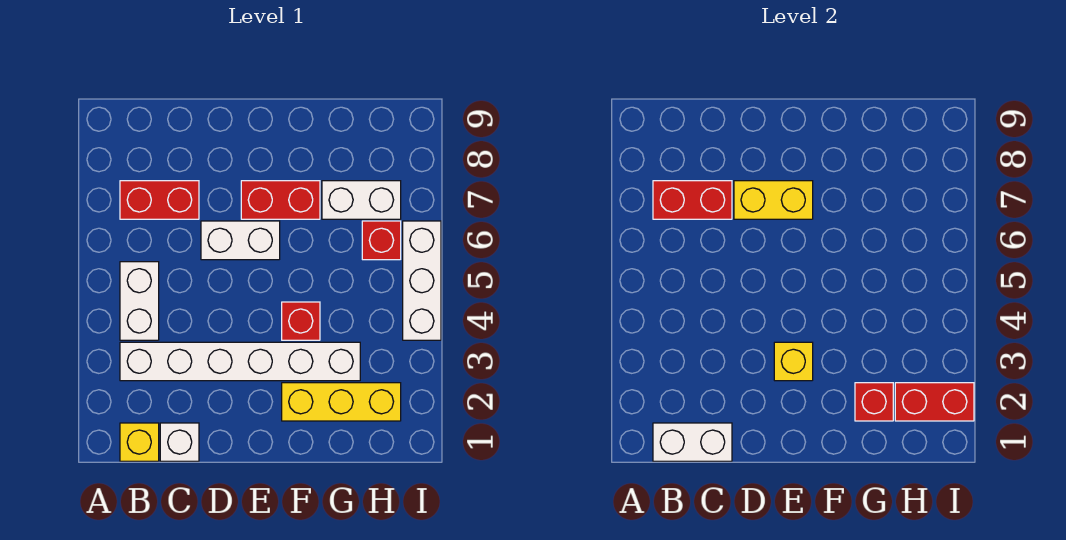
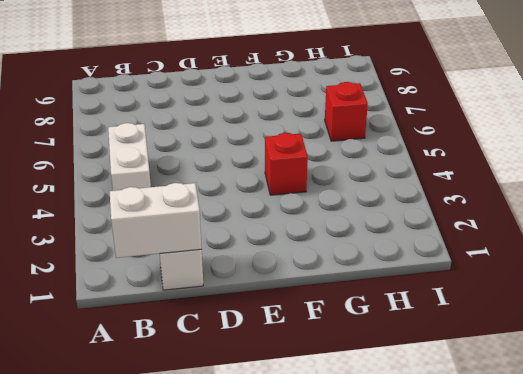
none -> yellow brick B1 level 1
none -> white brick B3:G3 level 1
none -> red brick B7:C7 level 1

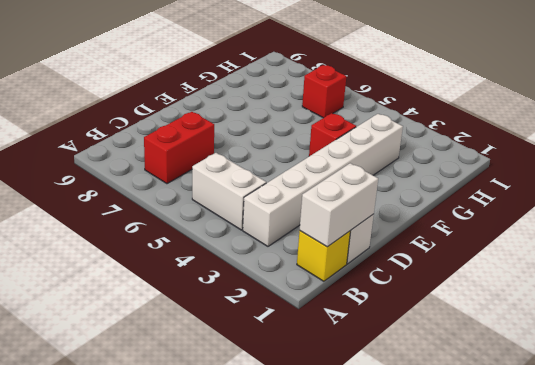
none -> white brick D6:E6 level 1
none -> red brick E7:F7 level 1
none -> yellow brick F2:H2 level 1

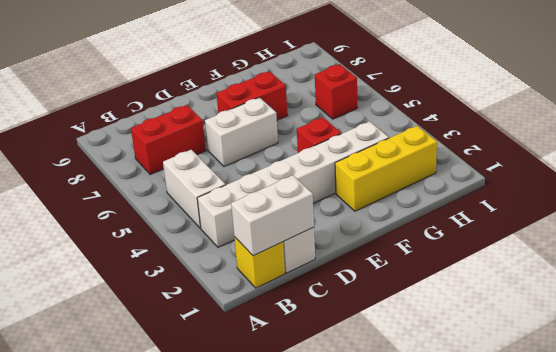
none -> white brick G7:H7 level 1
none -> white brick I4:I6 level 1
none -> red brick B7:C7 level 2

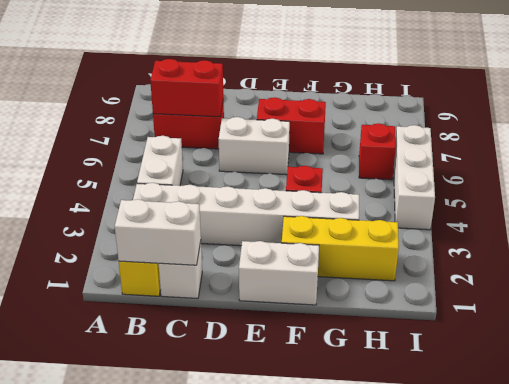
white brick E1:F1 level 1 -> white brick G7:H7 level 1
none -> yellow brick D7:E7 level 2
none -> yellow brick E3 level 2
none -> red brick G2 level 2

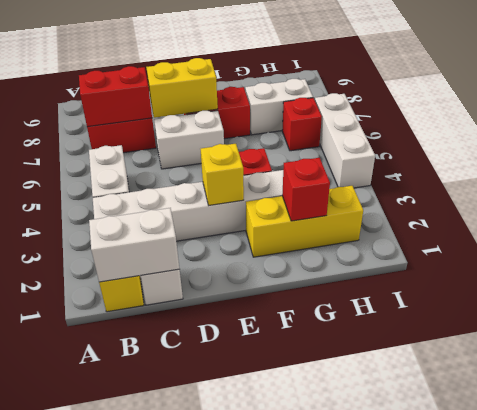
none -> red brick H2:I2 level 2

